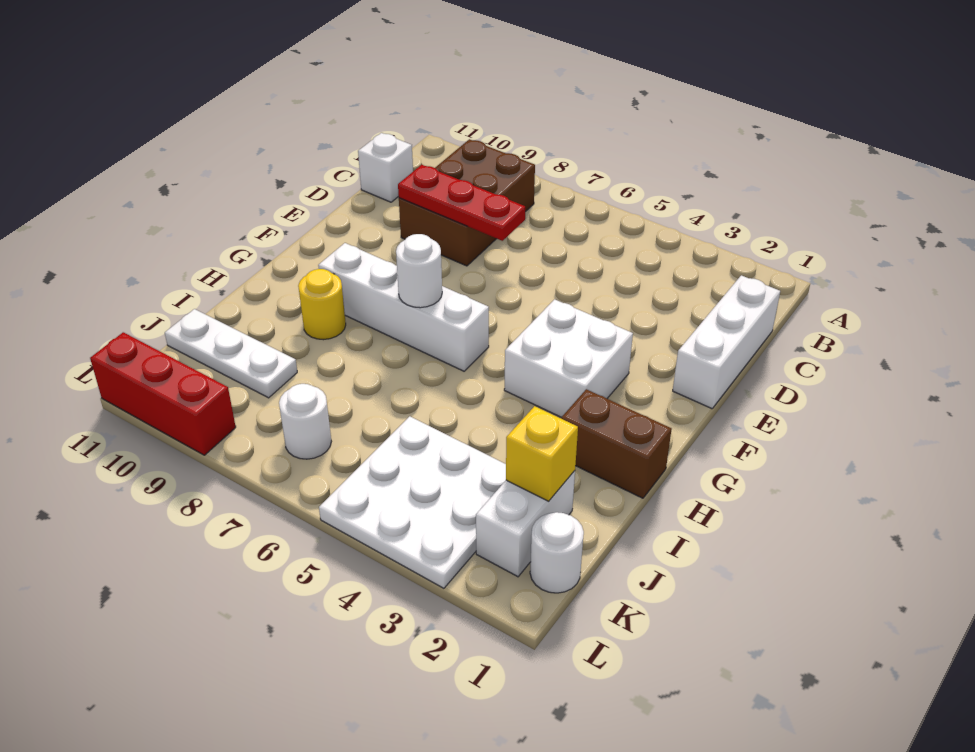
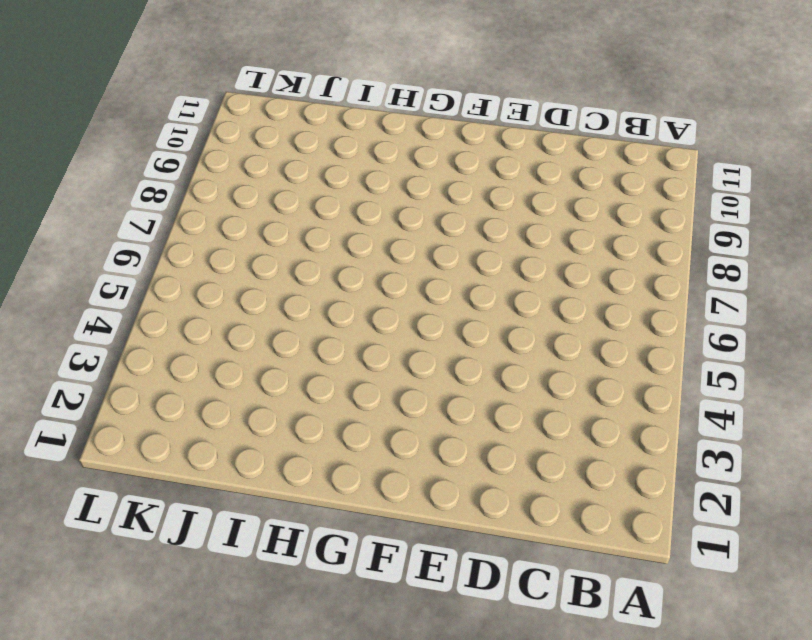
none -> brown brick B8:D9 level 1
none -> white brick C1:E1 level 1
none -> white brick C11 level 1

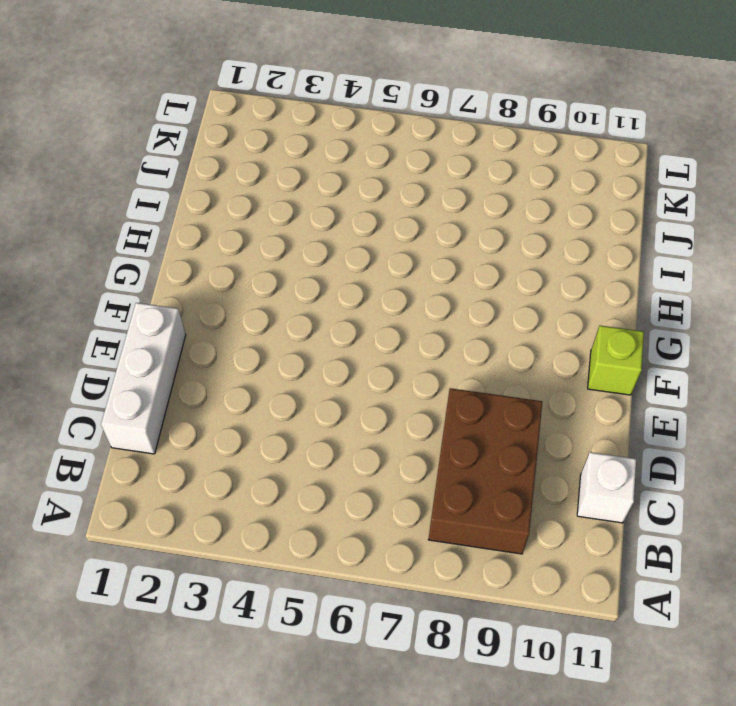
lime brick F11 level 1 -> none
none -> white brick F3:G4 level 1
none -> white brick G6:G9 level 1
none -> brown brick H1:H2 level 1

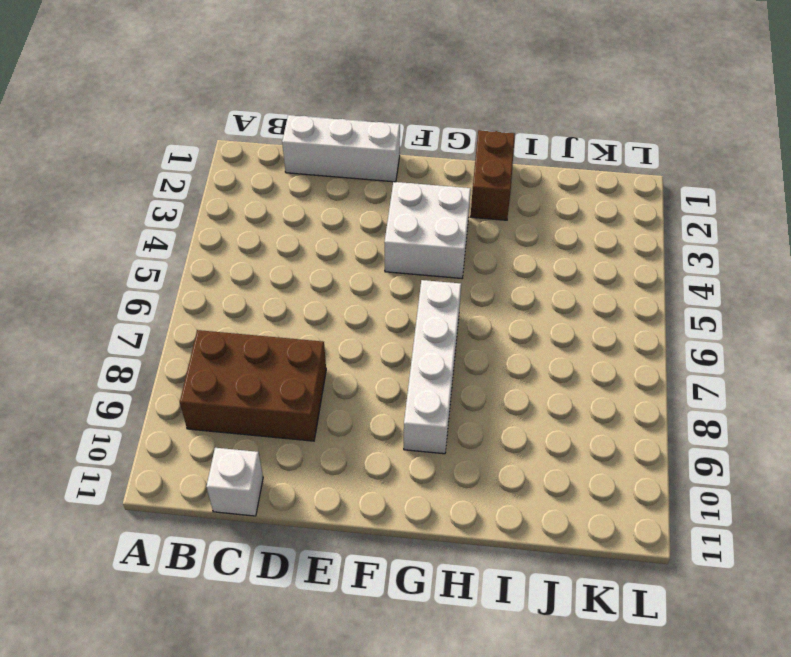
none -> yellow round brick H9 level 1
none -> white brick J2:K2 level 1
none -> white plate J3:L5 level 1

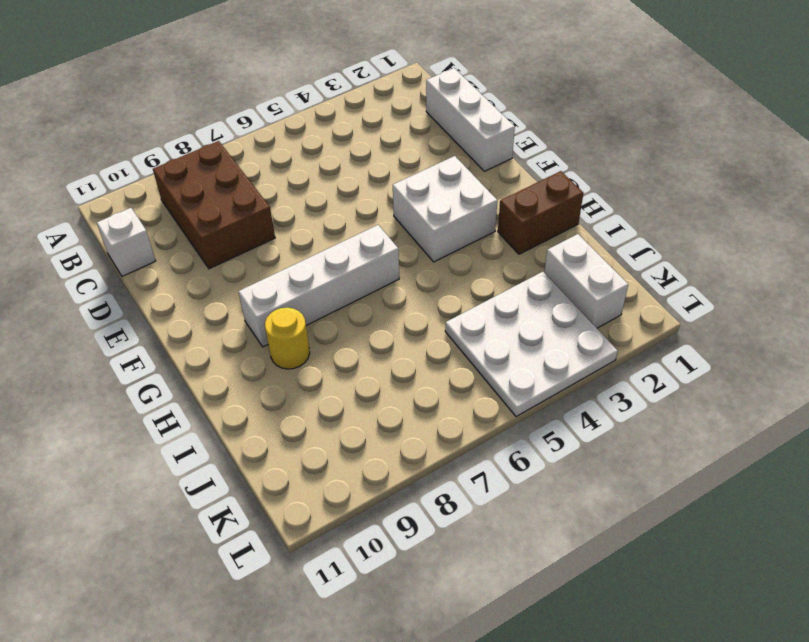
none -> white plate J9:J11 level 1
none -> white round brick K1 level 1
none -> white round brick K7 level 1

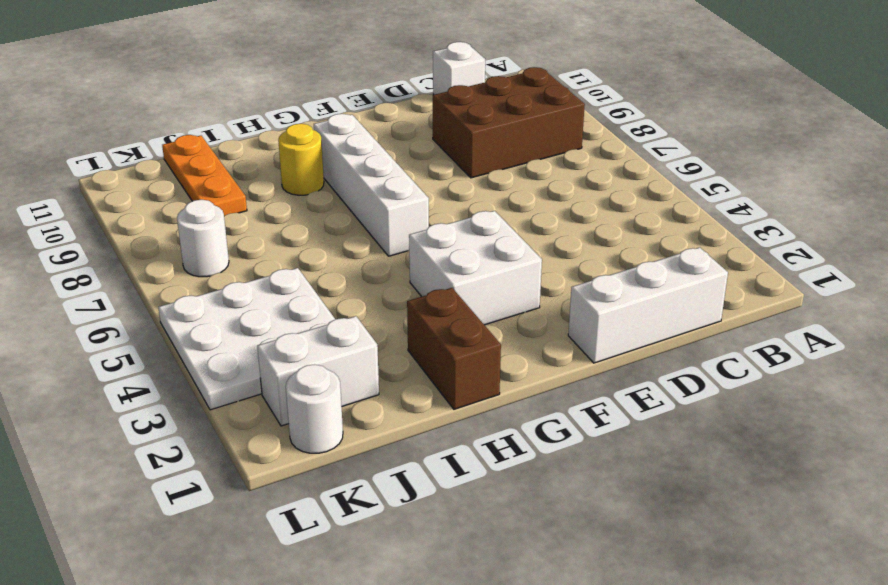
orange plate J9:J11 level 1 -> white plate J9:J11 level 1
none -> red brick L9:L11 level 1
none -> red plate D7:D9 level 2
none -> white round brick G7 level 2

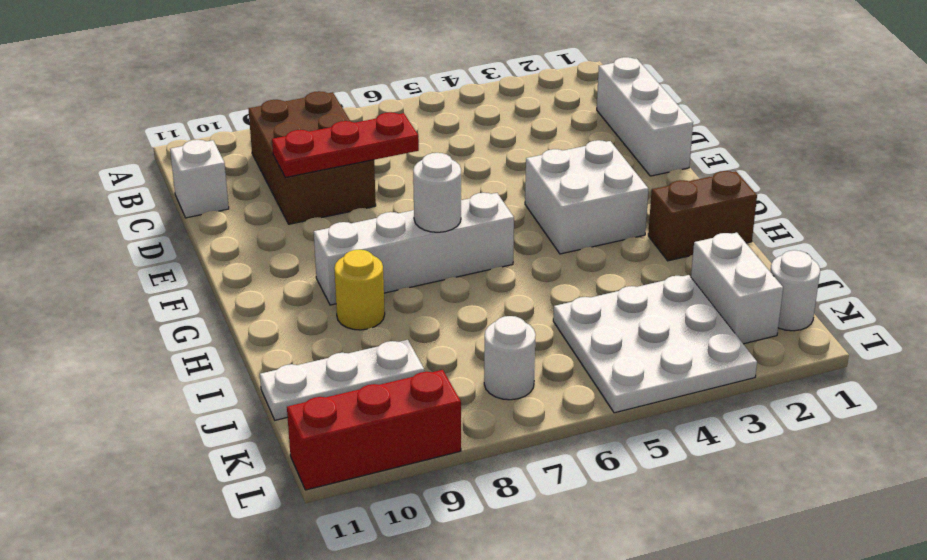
none -> yellow brick J2 level 2

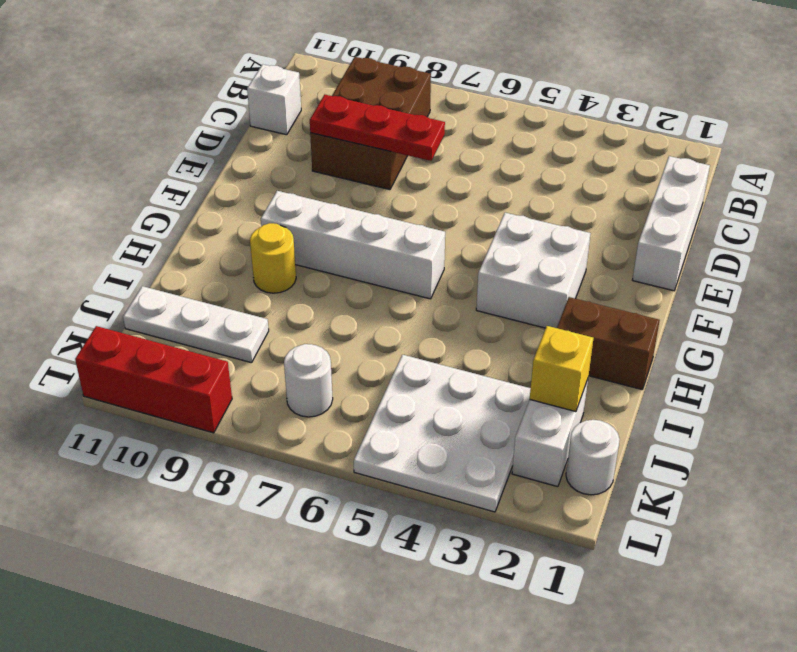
none -> white round brick G7 level 2

